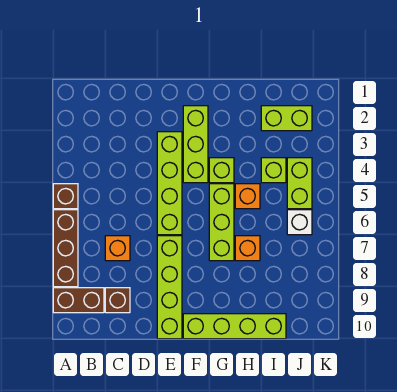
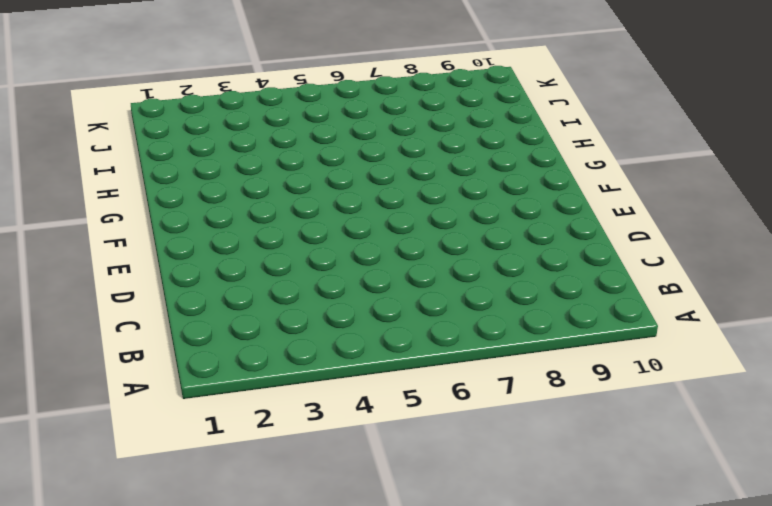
none -> brown brick A5 level 1
none -> brown brick A6:A8 level 1
none -> brown brick A9:B9 level 1

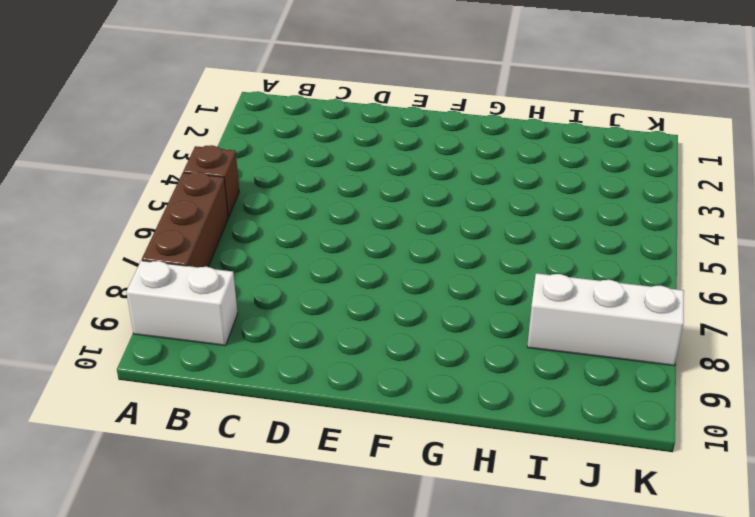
white brick A9:B9 level 1 -> brown brick A9:B9 level 1
white brick I8:K8 level 1 -> none
none -> orange brick C7 level 1
none -> brown brick C9 level 1
none -> lime brick E3:E6 level 1

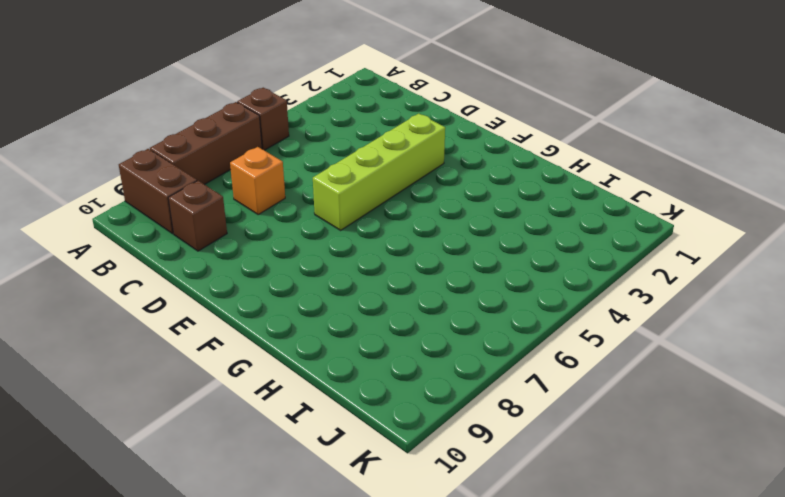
none -> lime brick E7:E10 level 1
none -> lime brick F2:F4 level 1
none -> lime brick F10:I10 level 1

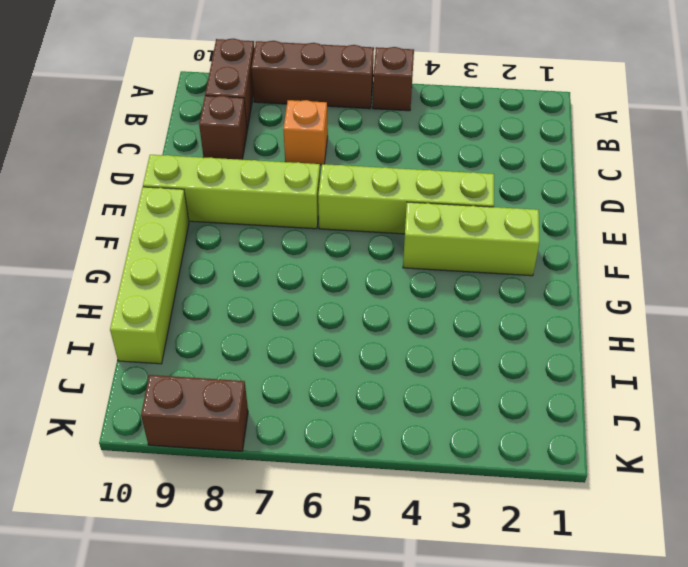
brown brick K8:K9 level 1 -> none
none -> lime brick G4 level 1
none -> lime brick G5:G7 level 1
none -> orange brick H5 level 1

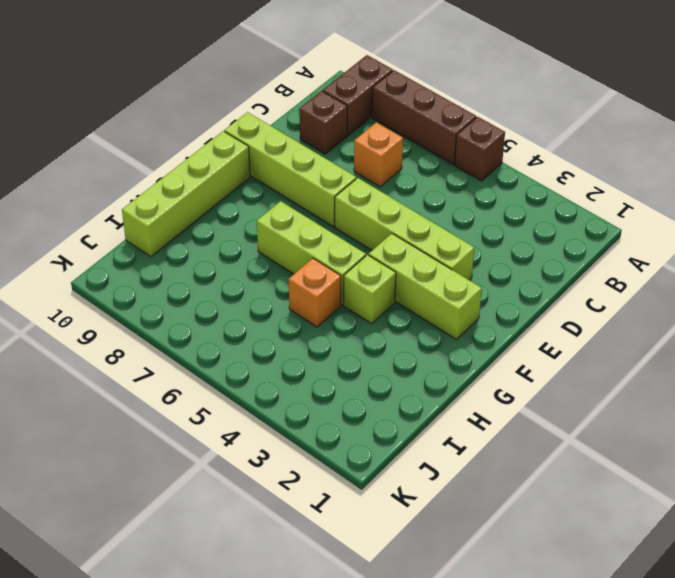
none -> orange brick H7 level 1
none -> lime brick I2:J2 level 1
none -> lime brick I4 level 1

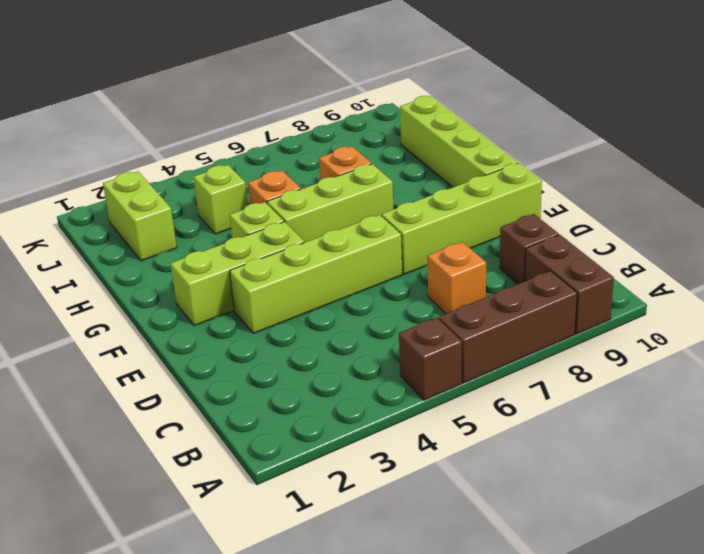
none -> lime brick J4:J5 level 1
none -> white brick J6 level 1

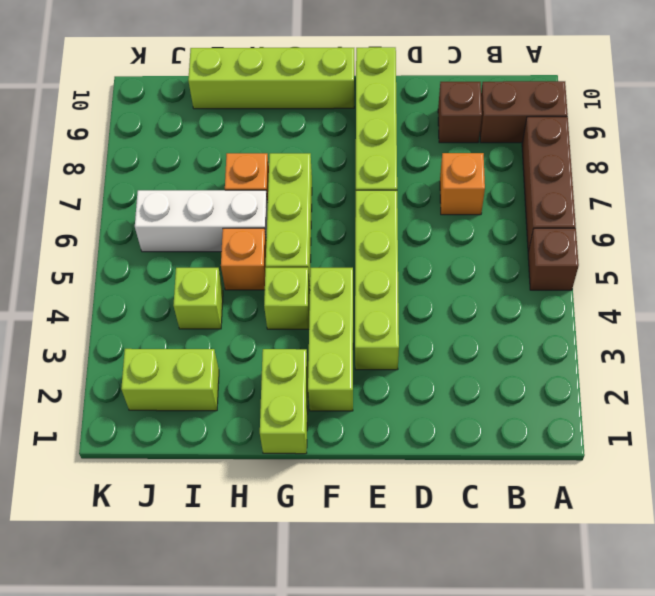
lime brick G1:G2 level 1 -> lime brick J4:J5 level 1
white brick H6:J6 level 1 -> white brick J6 level 1

